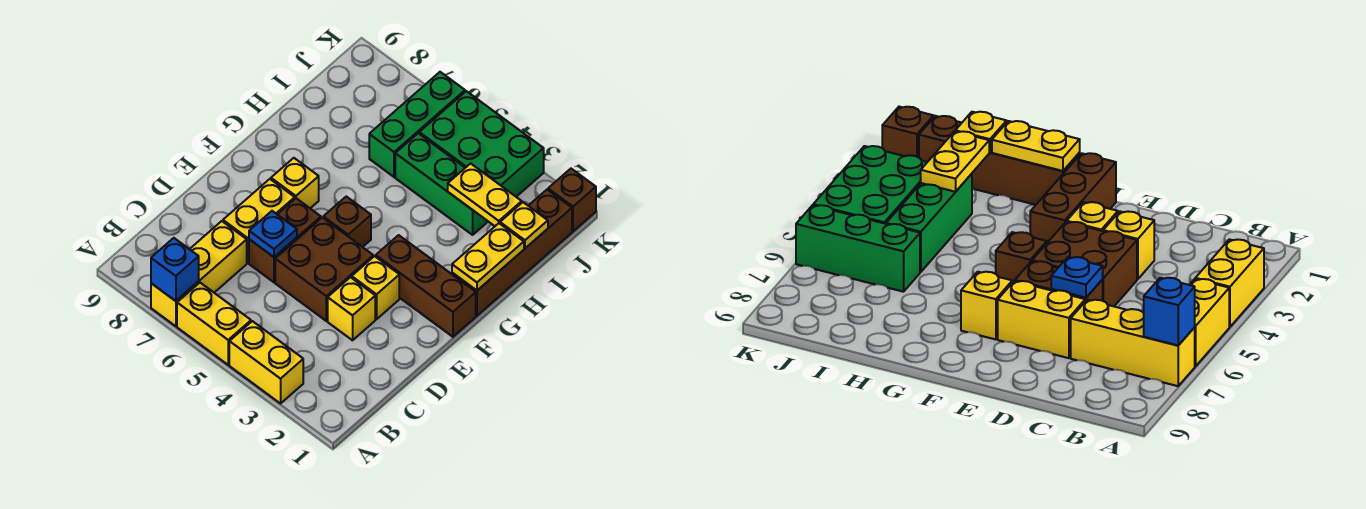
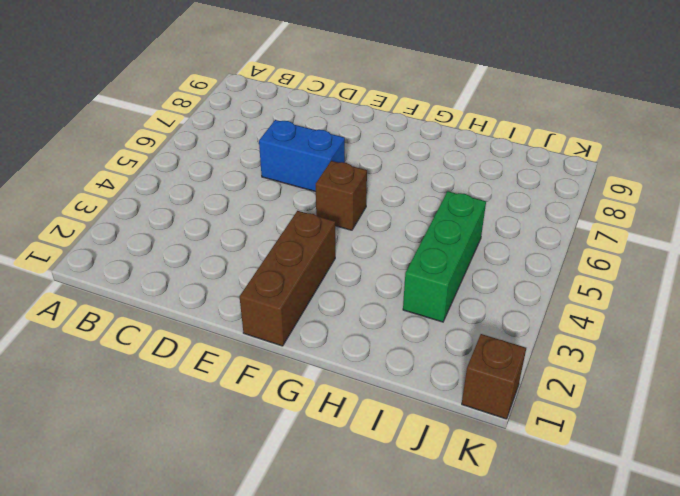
blue brick D6:E6 level 1 -> brown brick D6:E6 level 1
none -> yellow brick A3:A4 level 1
none -> yellow brick A5:A6 level 1
none -> yellow brick A7:C7 level 1

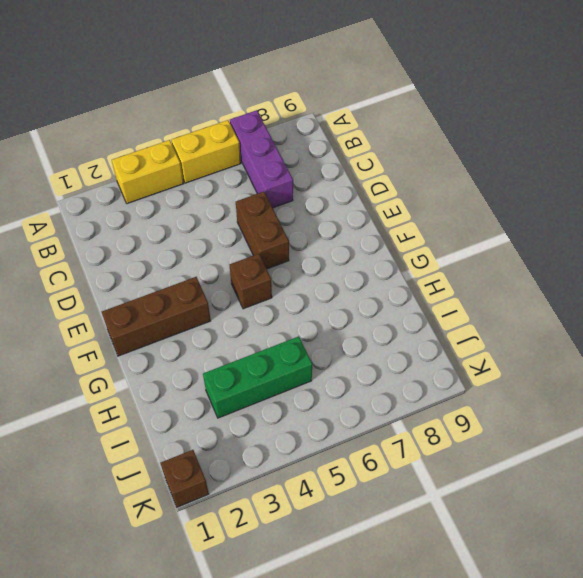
purple brick A7:C7 level 1 -> yellow brick A7:C7 level 1
none -> yellow brick D3 level 1
none -> brown brick D4:E5 level 1
none -> yellow brick D7:E7 level 1

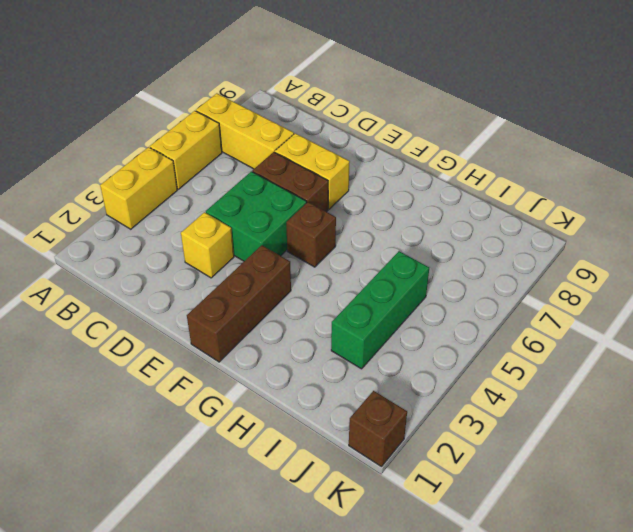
green brick D4:E5 level 1 -> brown brick D4:E5 level 1
none -> yellow brick E3 level 1
none -> yellow brick F7 level 1
none -> brown brick G1:J1 level 1

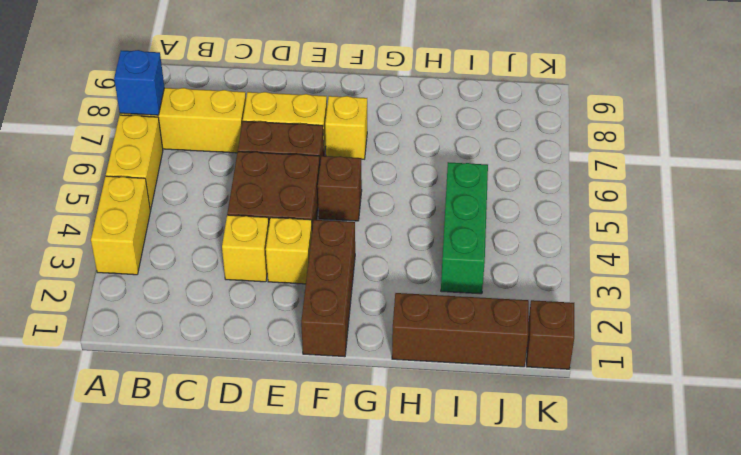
brown brick H1:J1 level 1 -> brown brick G1:J1 level 1
none -> green brick I6:K6 level 1
none -> green brick J3:K5 level 1
none -> blue plate D6 level 2

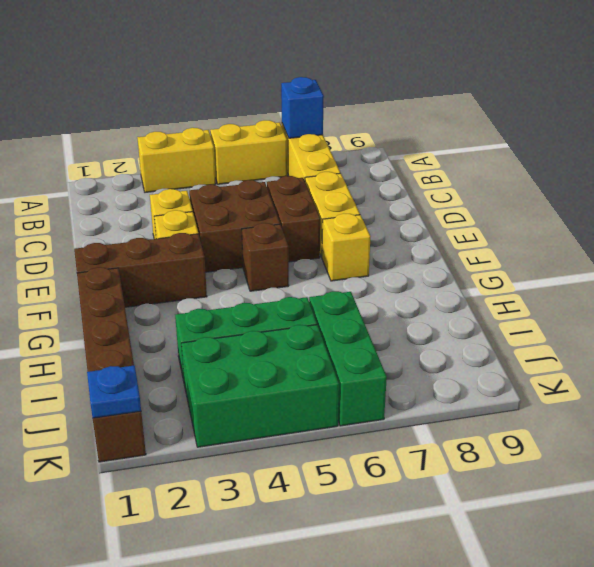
blue plate K1 level 2 -> blue plate D6 level 2
none -> yellow plate G1:H1 level 2
none -> yellow plate I1 level 2
none -> yellow plate I2:I3 level 2

